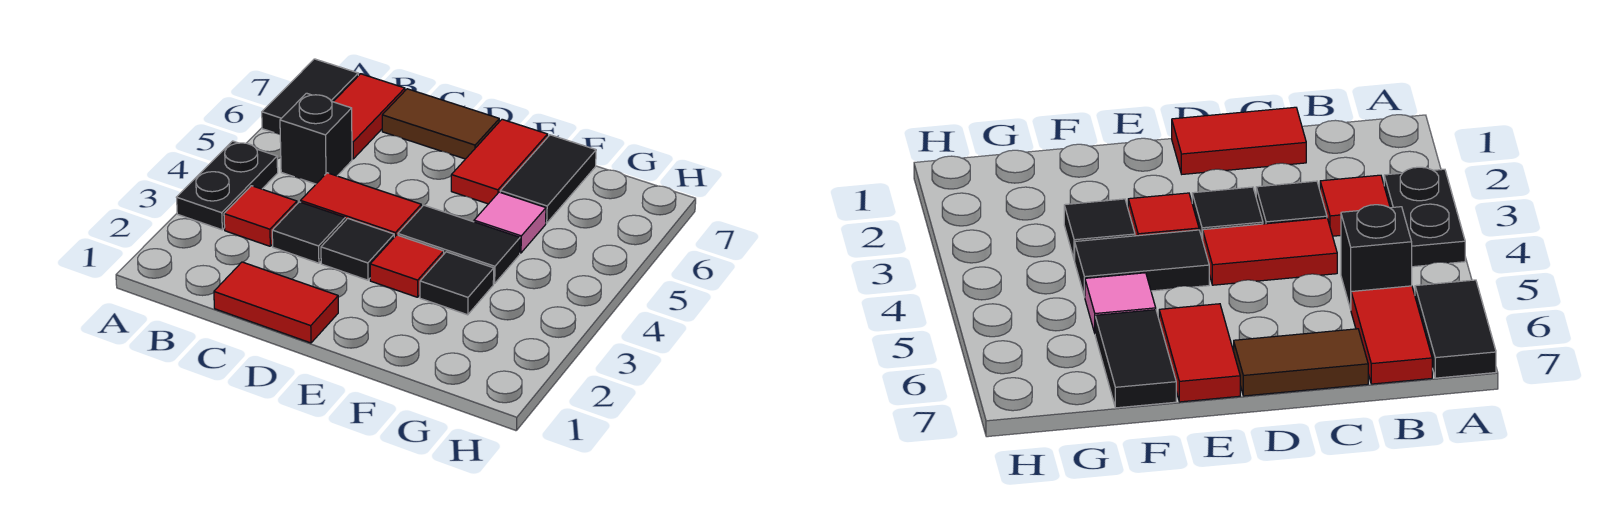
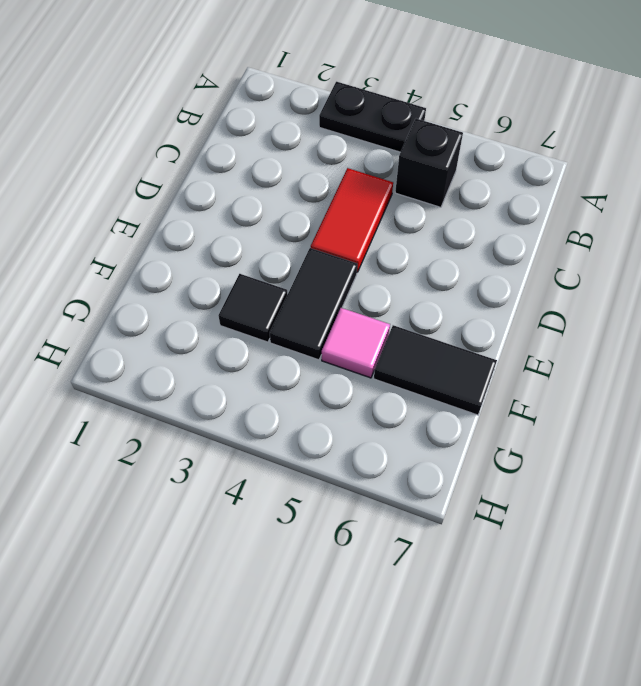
none -> black tile A6:A7 level 1
none -> red tile B3 level 1
none -> red tile B6:B7 level 1

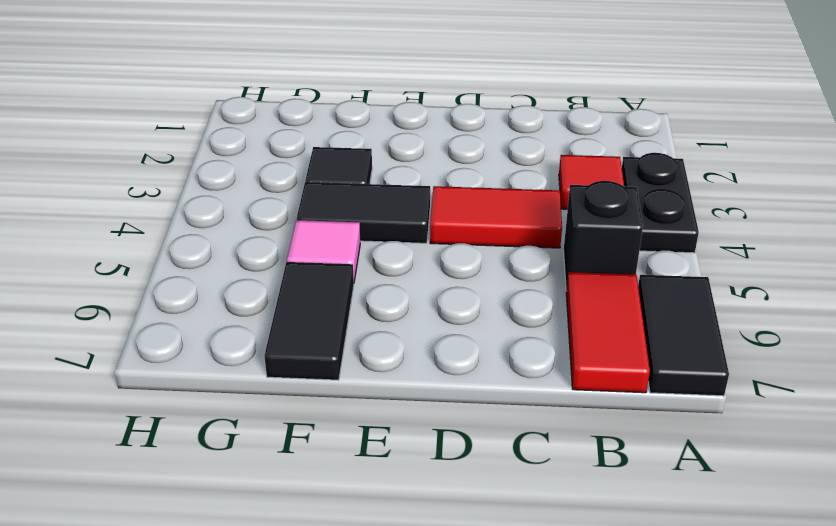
none -> red tile C1:D1 level 1
none -> black tile C3 level 1
none -> brown tile C7:D7 level 1

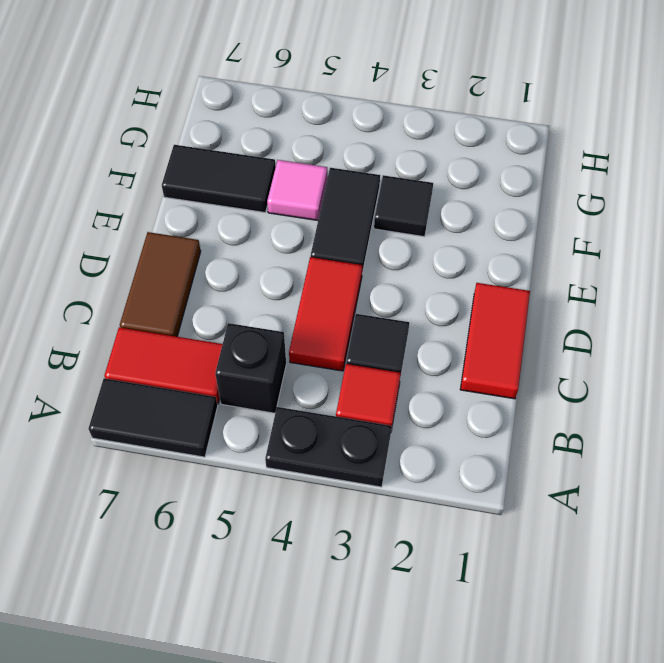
none -> black tile D3 level 1
none -> red tile E3 level 1
none -> red tile E6:E7 level 1

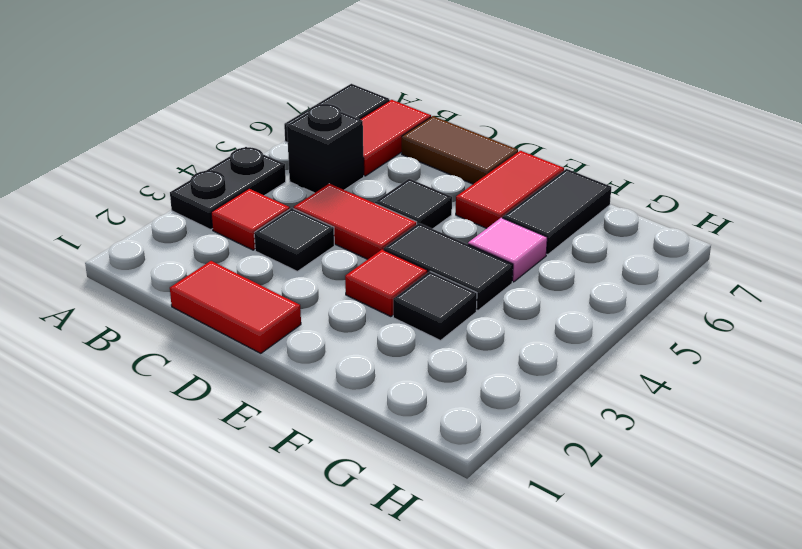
black tile D5 level 1 -> black tile D3 level 1

